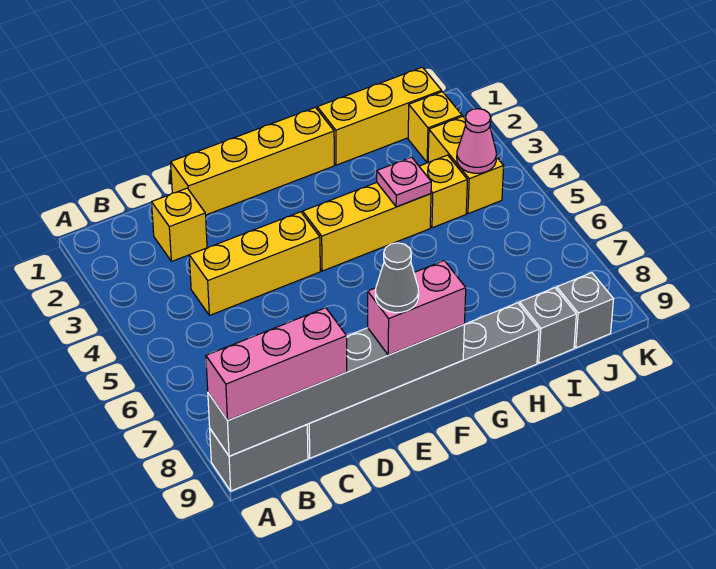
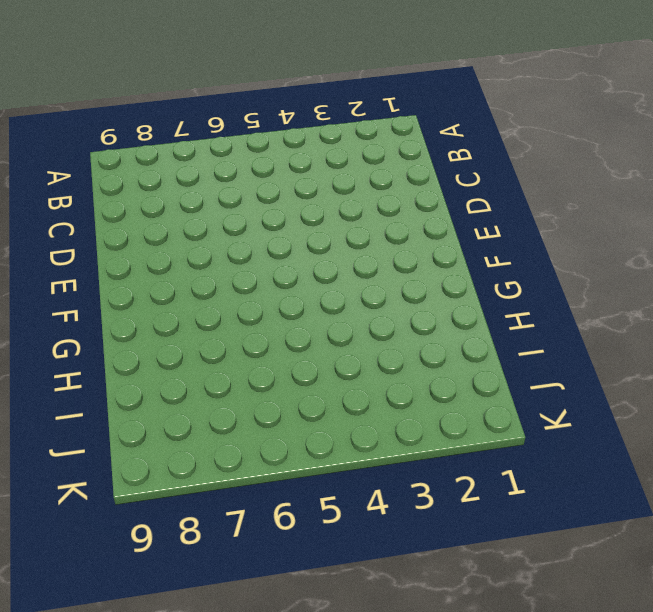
none -> grey brick A9:B9 level 1
none -> yellow brick C2 level 1
none -> yellow brick C4:E4 level 1

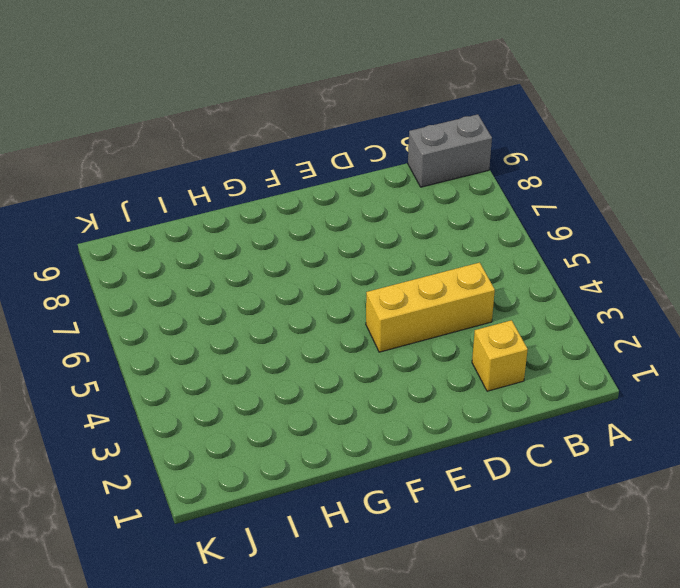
none -> grey brick C9:H9 level 1
none -> yellow brick D1:G1 level 1
none -> yellow brick F4:H4 level 1

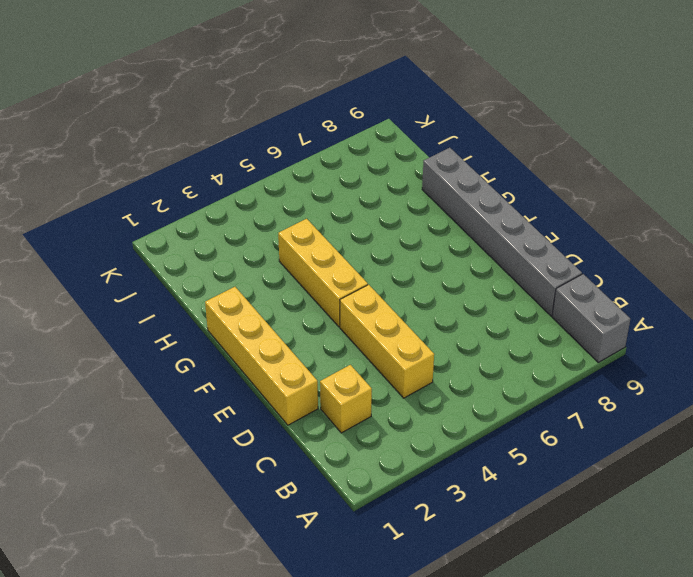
none -> yellow brick H1:J1 level 1
none -> yellow brick I4 level 1
none -> grey brick I9 level 1

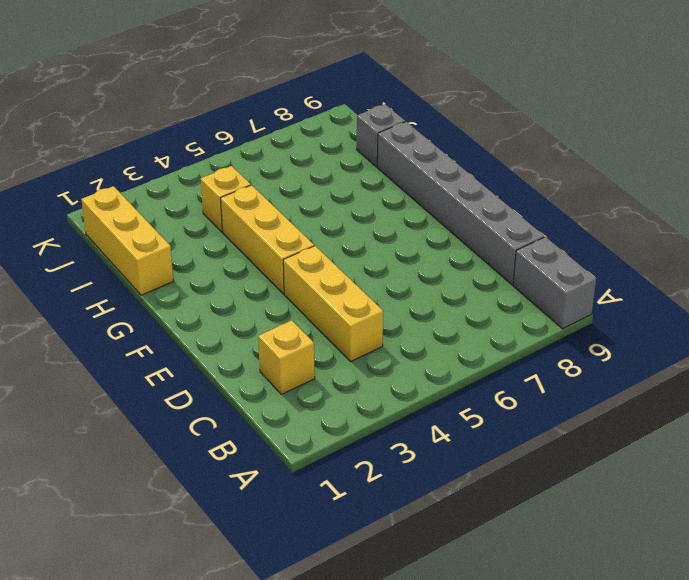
none -> yellow brick D1:G1 level 1
none -> yellow brick J2 level 1
none -> yellow brick J3:J4 level 1

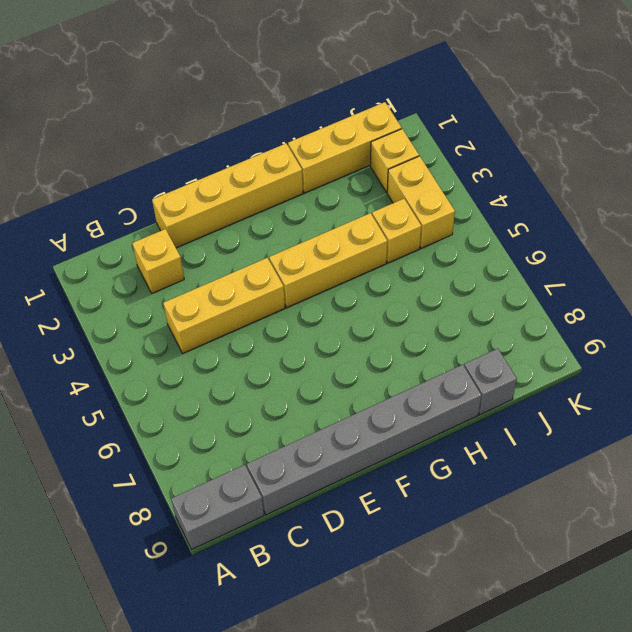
none -> grey brick J9 level 1
none -> grey brick A9:F9 level 2
none -> pink plate H4 level 2

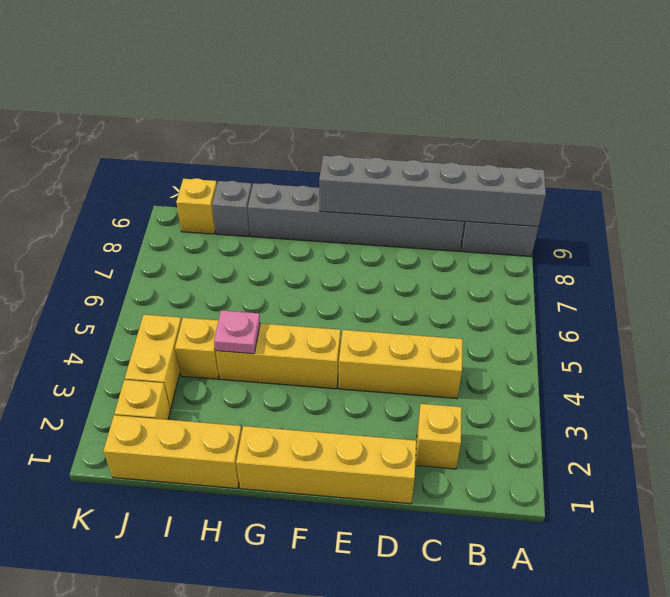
yellow brick J9 level 1 -> grey brick J9 level 1
none -> pink cone J4 level 2
none -> pink brick A9:C9 level 3
none -> pink brick E9:F9 level 3

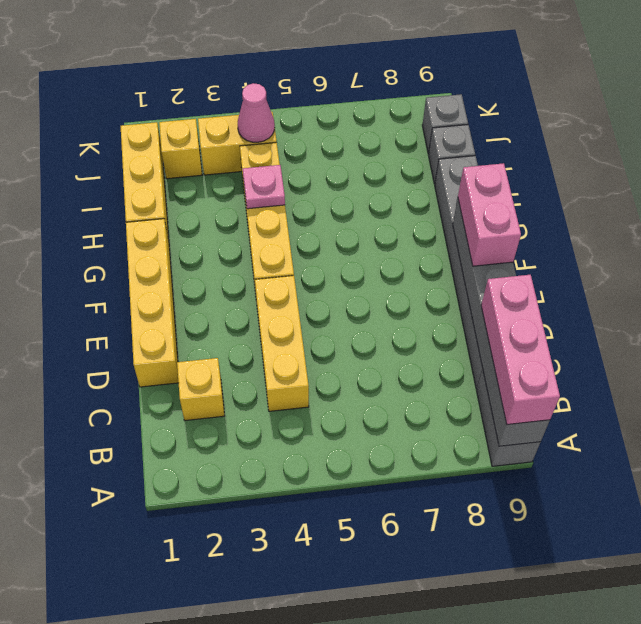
none -> grey cone E9 level 4

